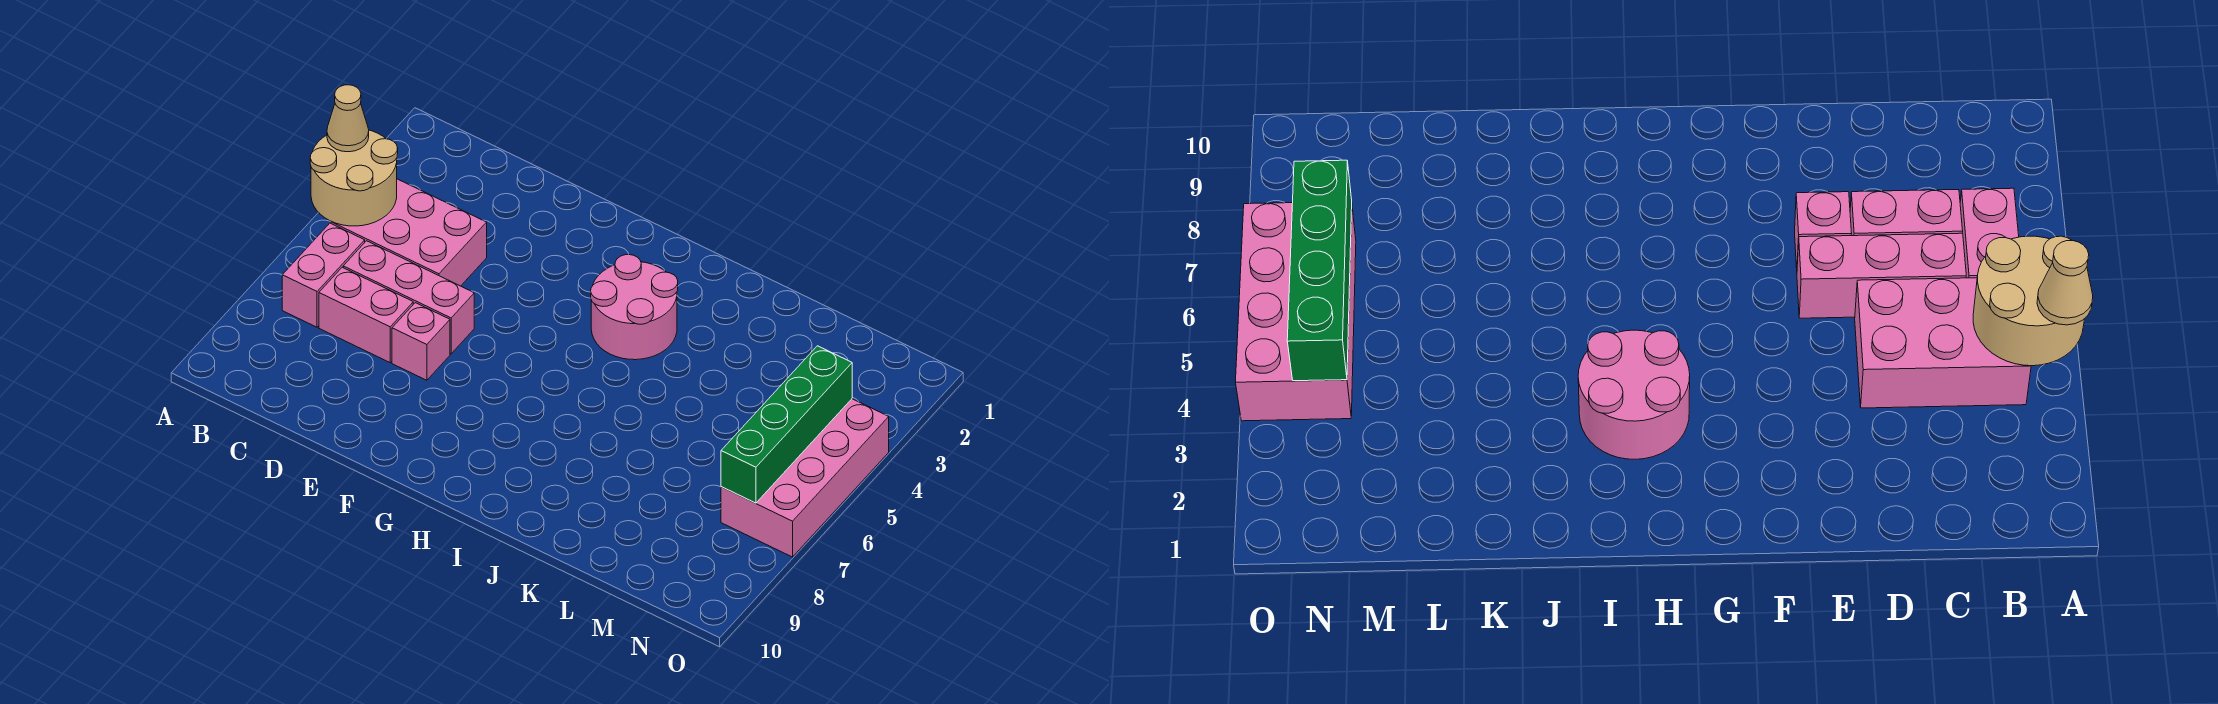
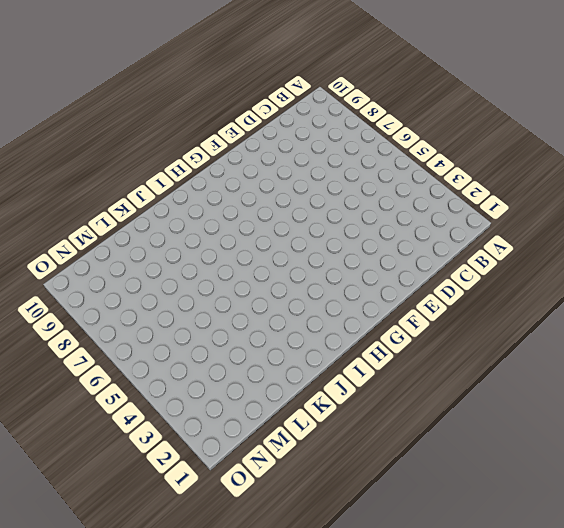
none -> pink brick B4:D5 level 1
none -> pink brick B6:B7 level 1

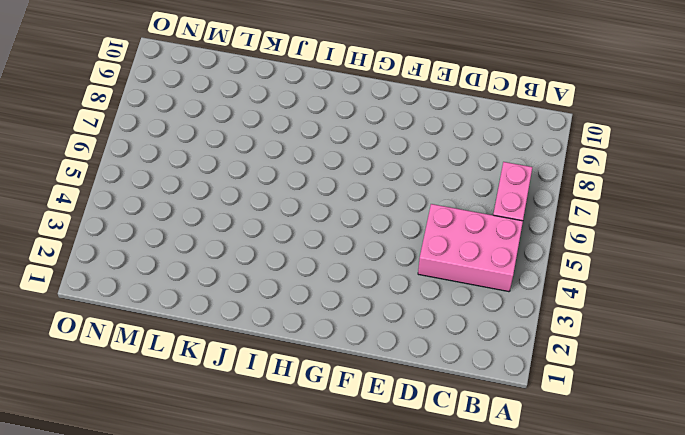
none -> pink brick C6:E6 level 1
none -> pink brick C7:D7 level 1

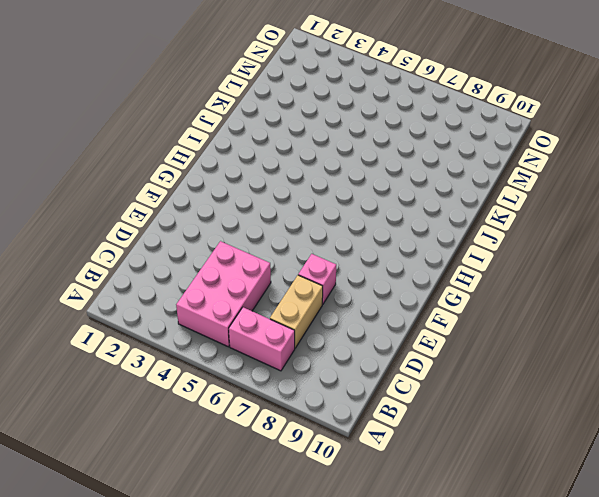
tan brick C7:D7 level 1 -> pink brick C7:D7 level 1
none -> pink brick C6:E6 level 1
none -> pink round brick H3:I4 level 1

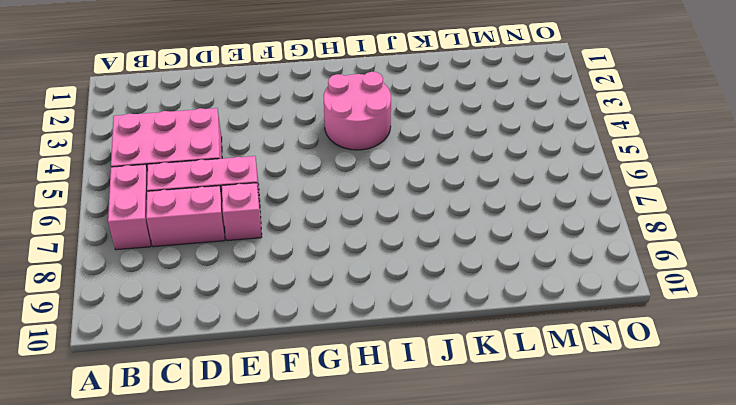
none -> pink brick N4:O7 level 1
none -> tan round brick A4:B5 level 2

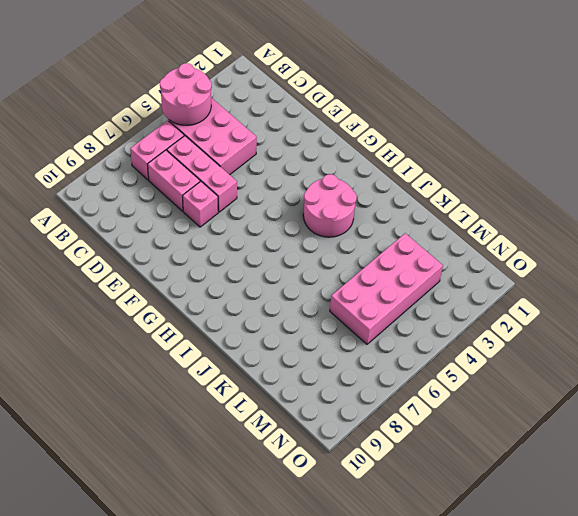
pink round brick A4:B5 level 2 -> tan round brick A4:B5 level 2
pink brick L3:M6 level 1 -> pink brick N4:O7 level 1
none -> green brick N4:N7 level 2
none -> tan cone A4 level 3

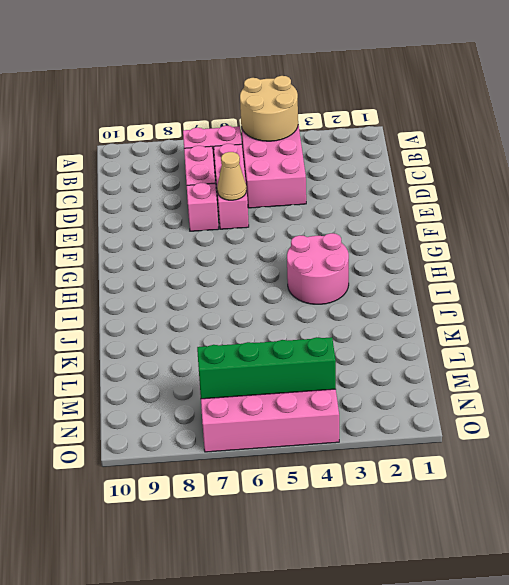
tan cone E6 level 2 -> tan cone A4 level 3

